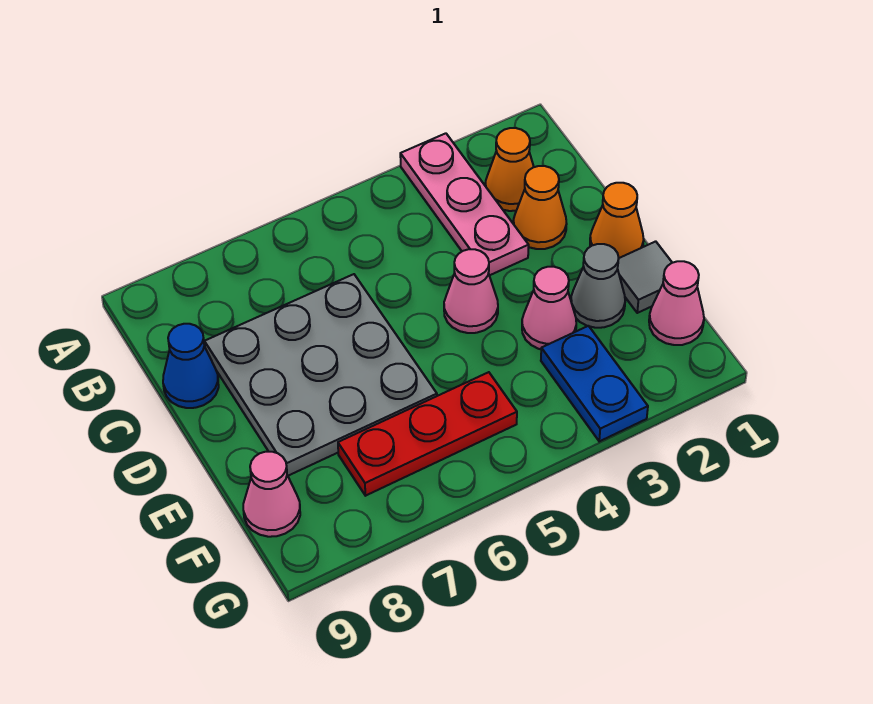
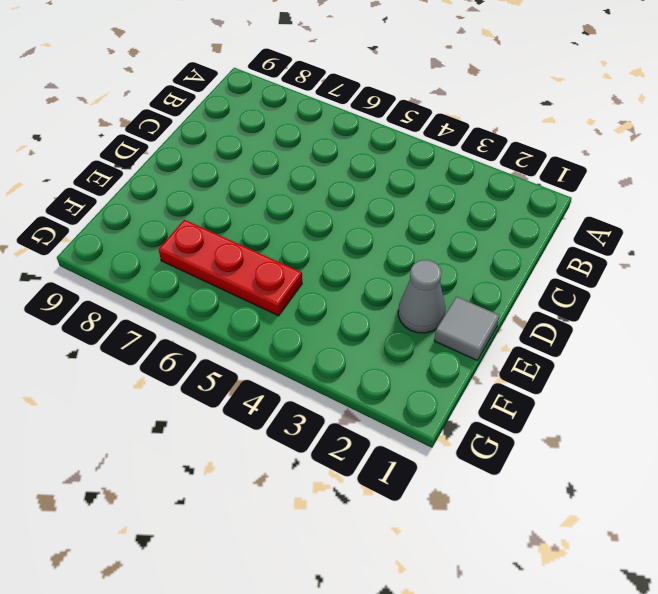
none -> pink plate A3:C3 level 1
none -> orange cone B2 level 1
none -> orange cone C2 level 1

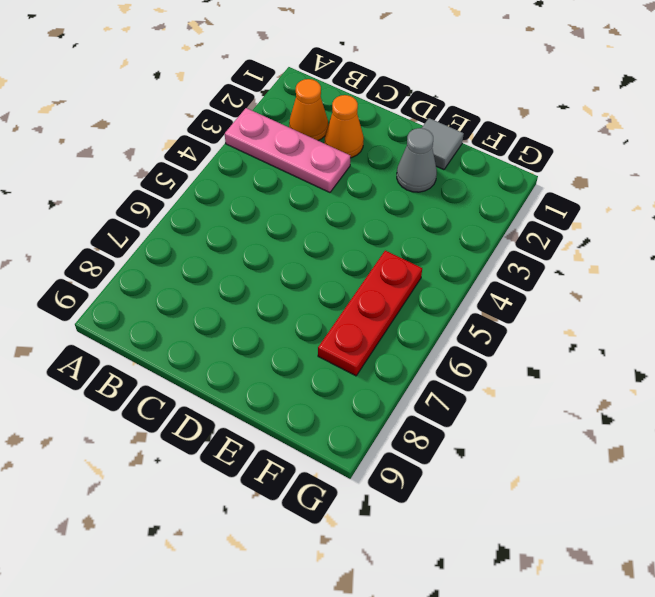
none -> grey plate C6:E8 level 1
none -> blue cone C9 level 1
none -> orange cone D1 level 1

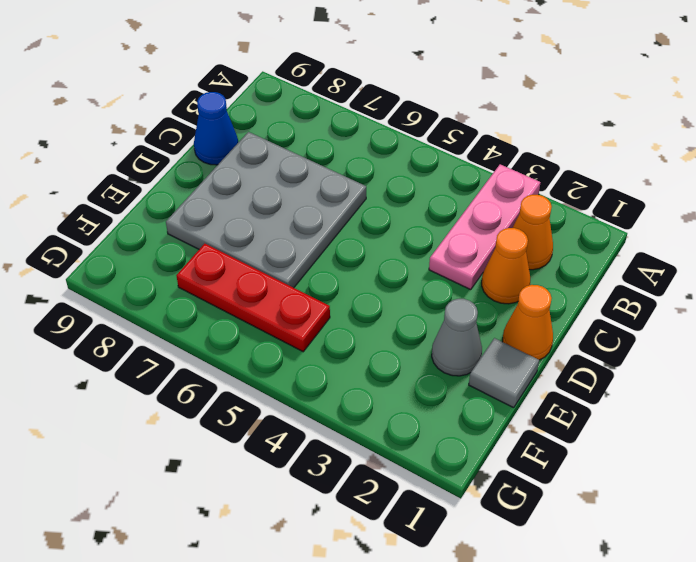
none -> pink cone D4 level 1
none -> pink cone E3 level 1
none -> pink cone F1 level 1

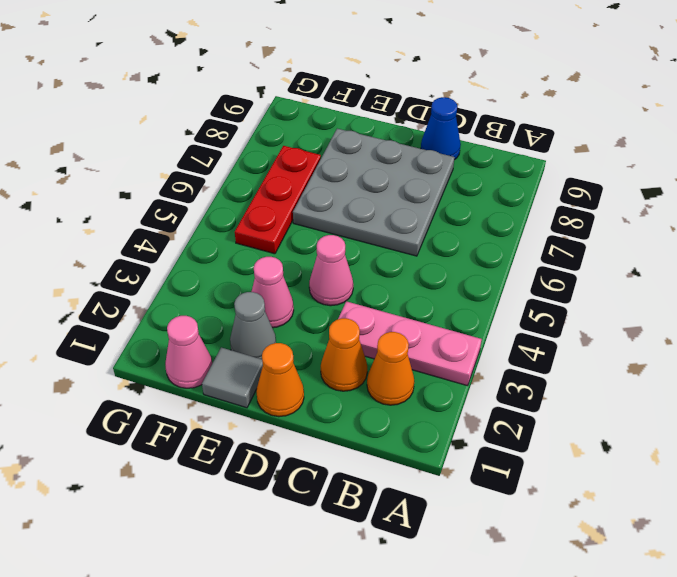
none -> blue plate F3:G3 level 1
none -> pink cone F9 level 1

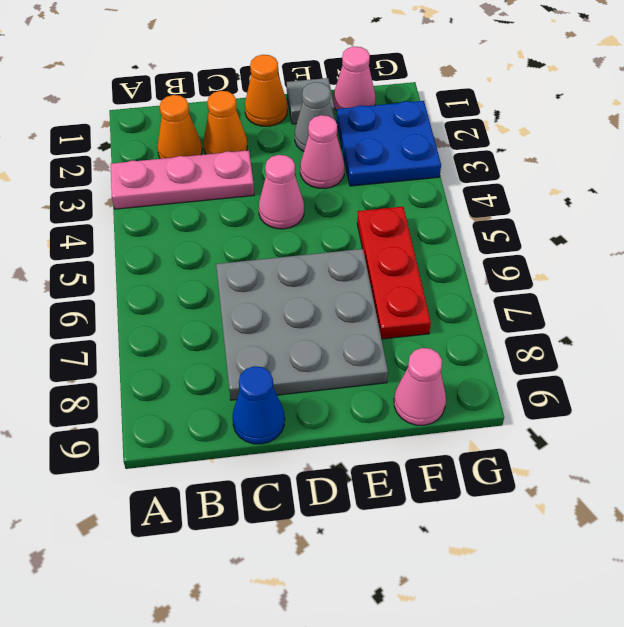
blue plate F2:G3 level 1 -> blue plate F3:G3 level 1

